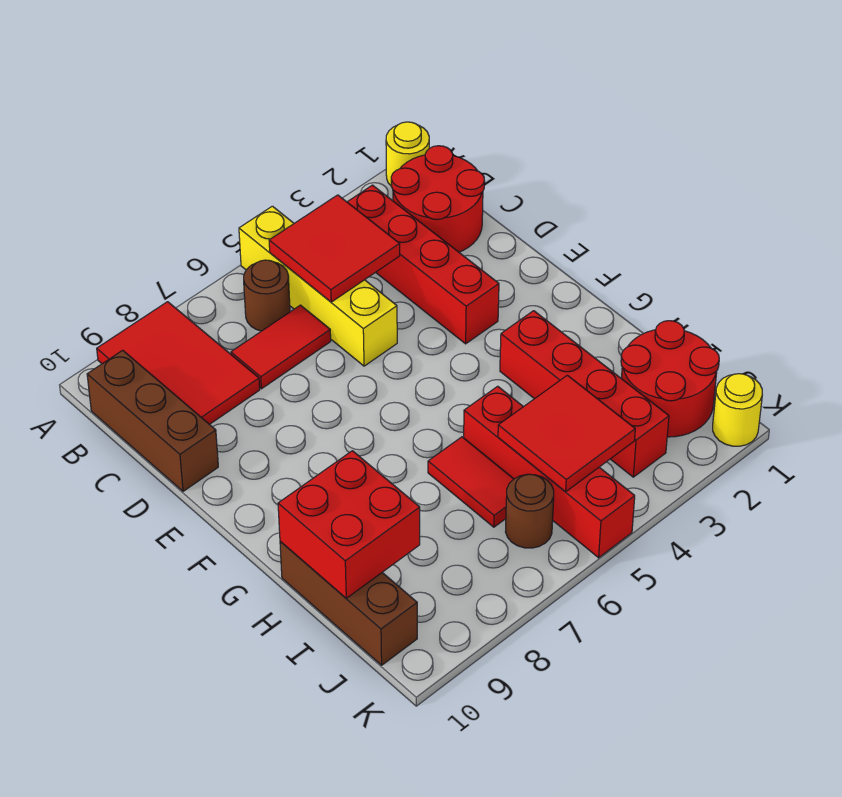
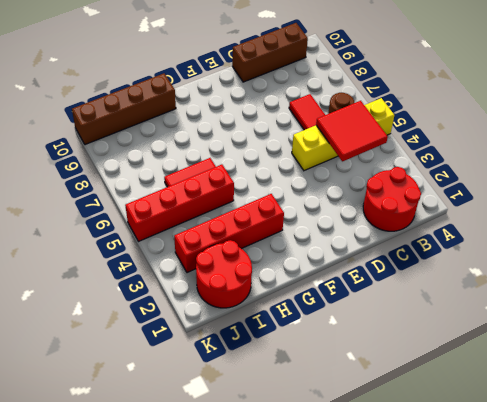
brown brick H10:K10 level 1 -> brown brick H10:J10 level 1
none -> yellow round brick A1 level 1
none -> red tile A8:C9 level 1
none -> red brick B3:E3 level 1

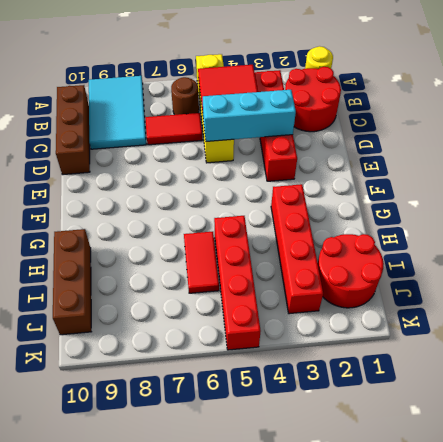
cyan tile A8:C9 level 1 -> red tile A8:C9 level 1
cyan brick D3:D5 level 2 -> none
none -> brown round brick J6 level 1
none -> yellow round brick K1 level 1
none -> red brick H9:I10 level 2

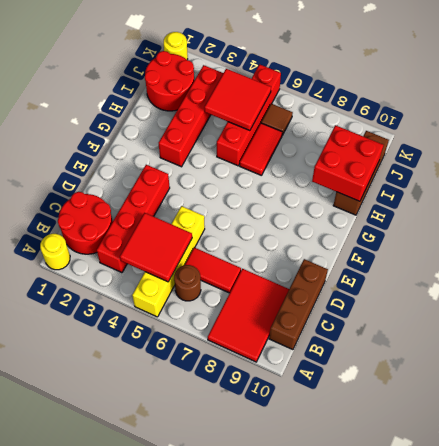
brown tile J6 level 1 -> brown round brick J6 level 1

